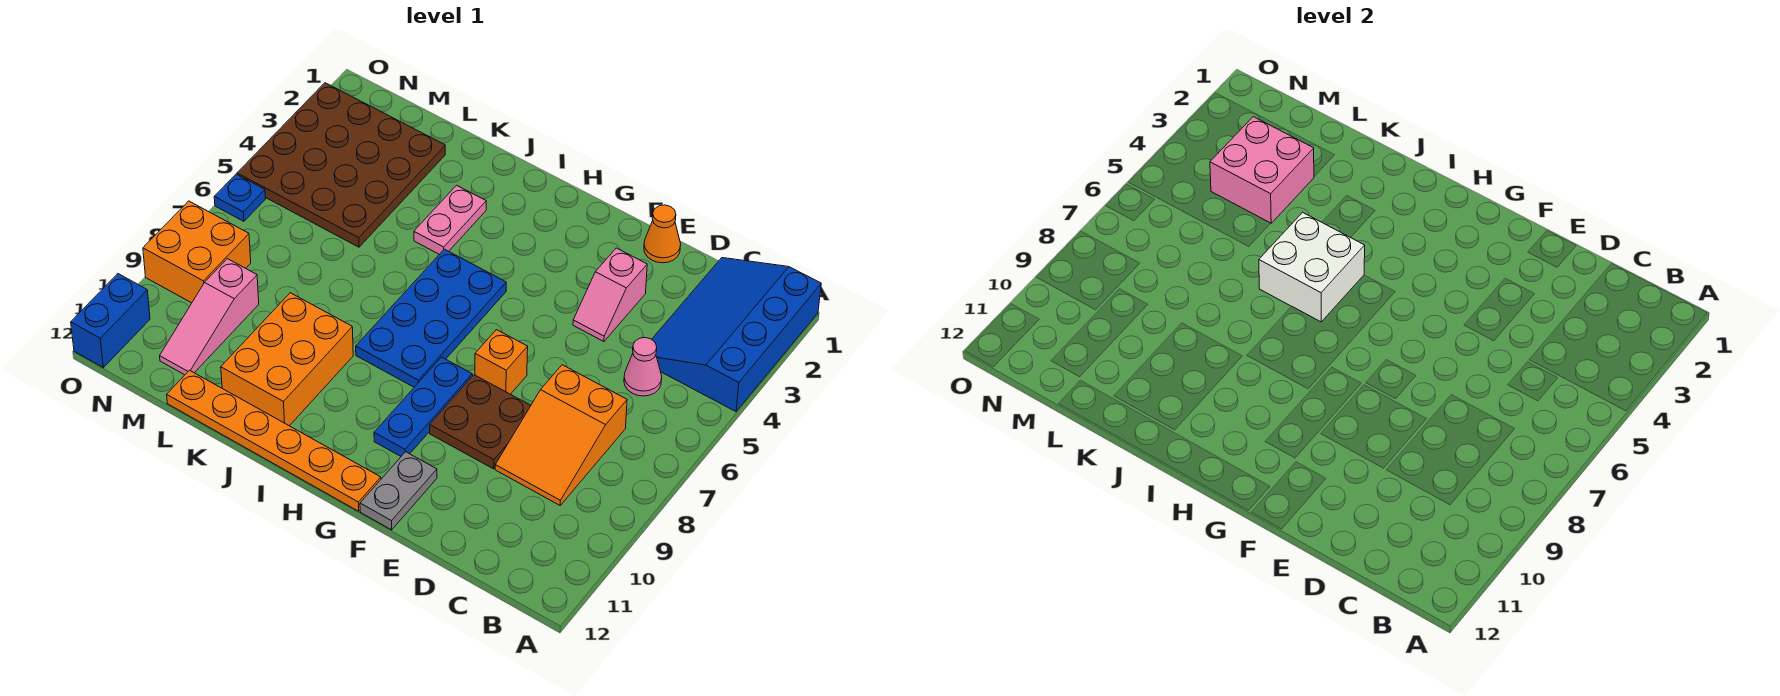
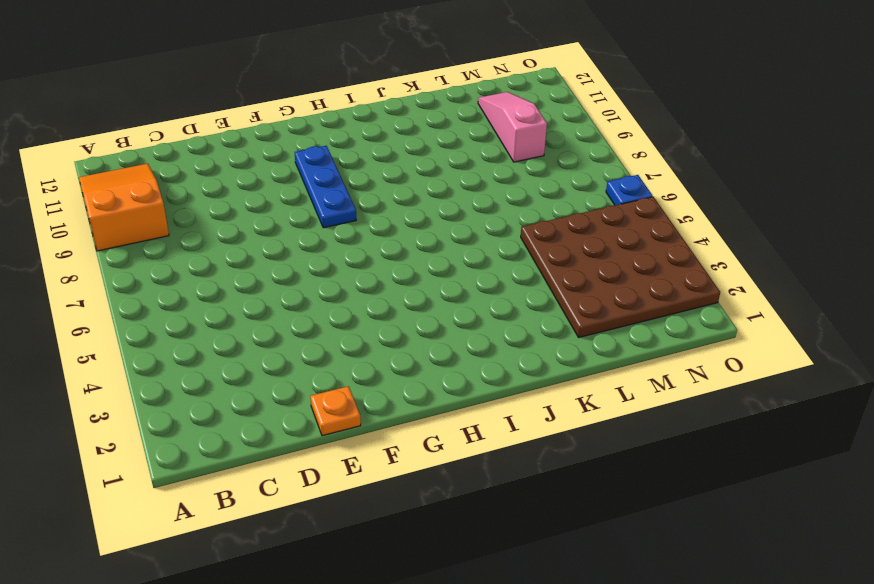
orange slope A9:B11 level 1 top 9 -> orange slope C7:D9 level 1 top 7
orange plate E1 level 1 -> orange cone E1 level 1
none -> blue slope A1:C4 level 1 top A
none -> pink cone C5 level 1
none -> pink slope E3:E4 level 1 top 3

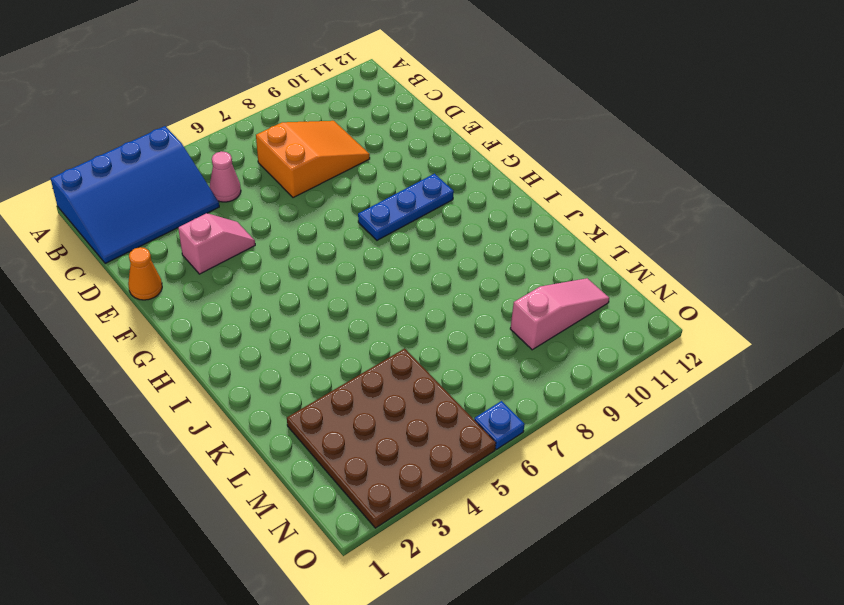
none -> brown plate E8:F9 level 1
none -> orange brick F7 level 1
none -> grey plate F11:F12 level 1

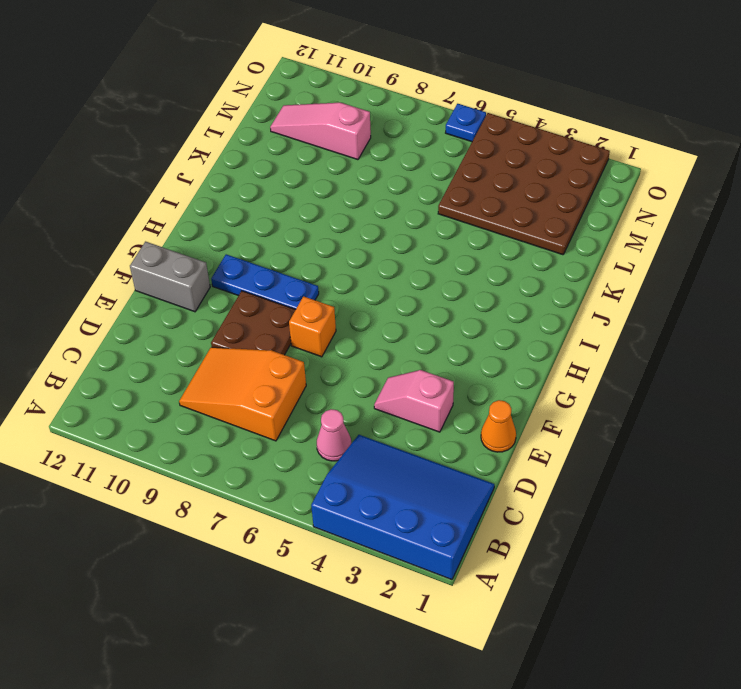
grey brick F11:F12 level 1 -> grey plate F11:F12 level 1
none -> orange plate G12:L12 level 1
none -> blue plate H5:I8 level 1
none -> pink plate J3:J4 level 1

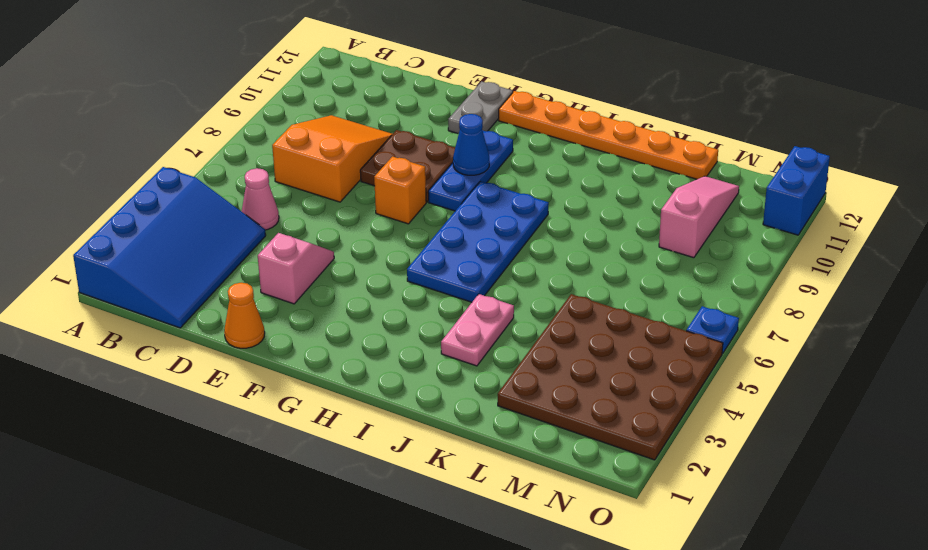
blue cone G9 level 2 -> none
none -> orange brick J9:K11 level 1
none -> orange brick N8:O9 level 1
none -> white brick I5:J6 level 2

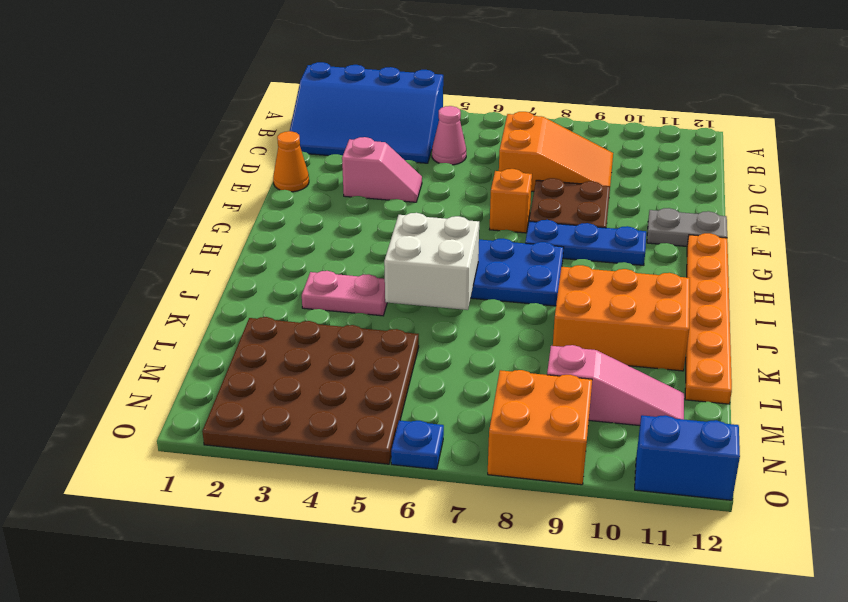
none -> pink brick L3:M4 level 2

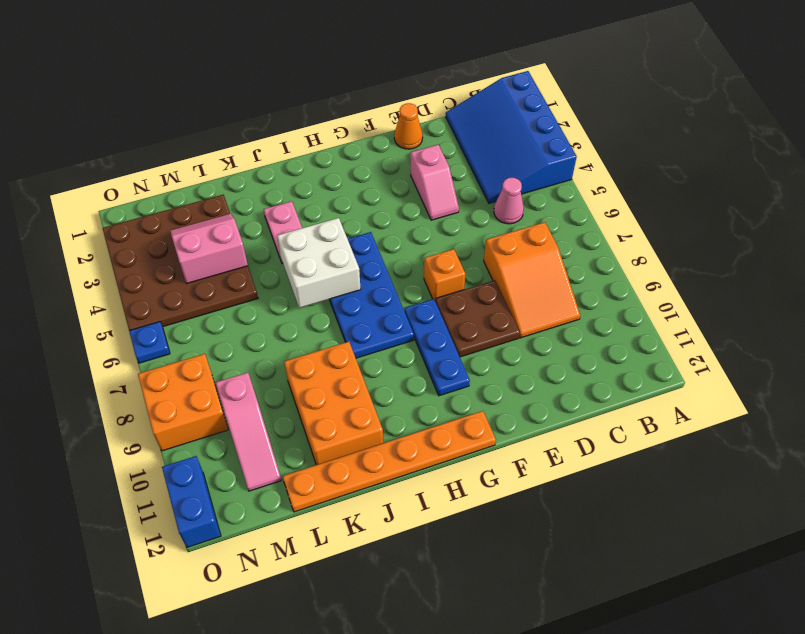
pink slope L3:M4 level 2 top 4 -> pink brick L3:M4 level 2
none -> grey plate F11:F12 level 1

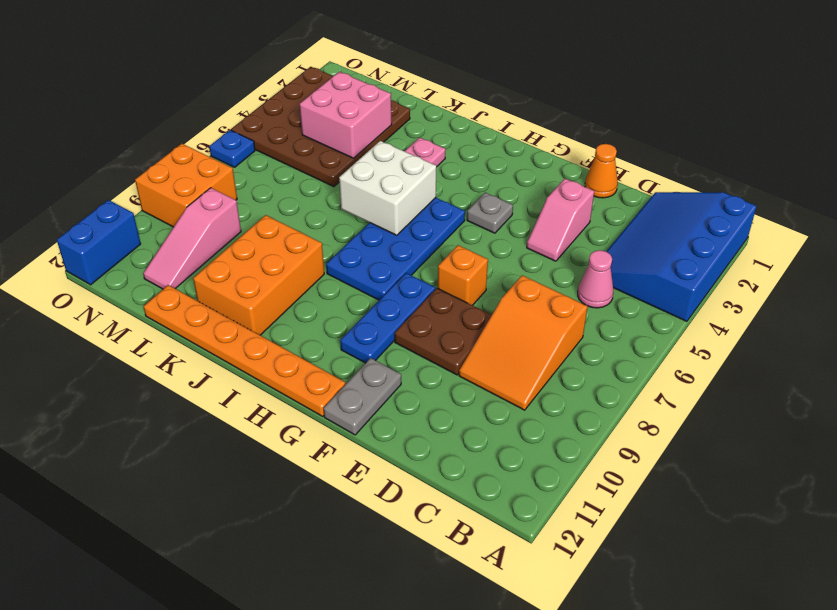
grey plate G4 level 1 -> none

